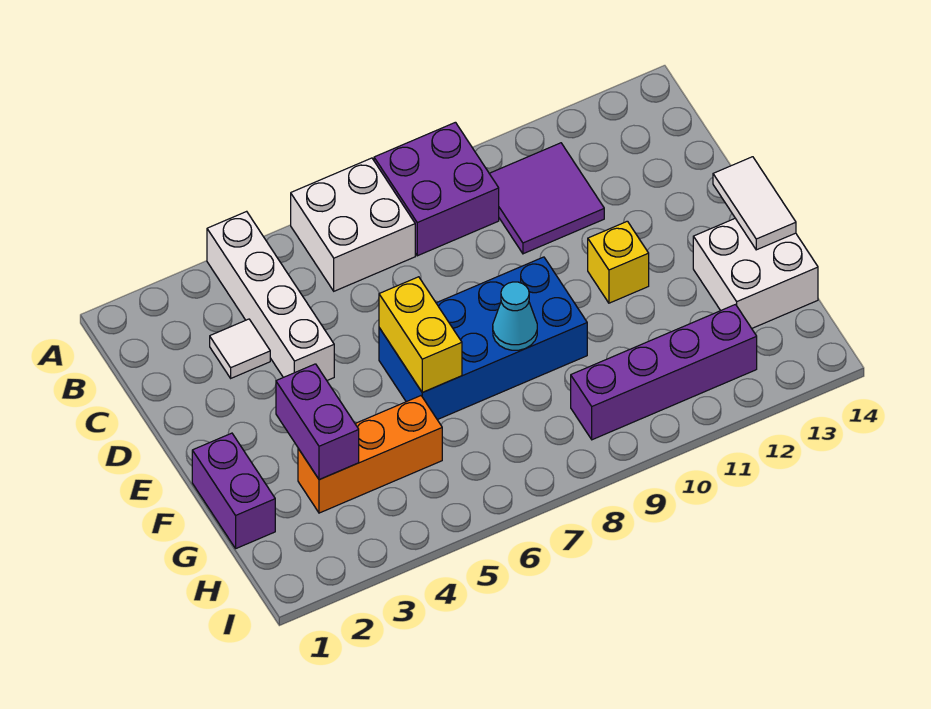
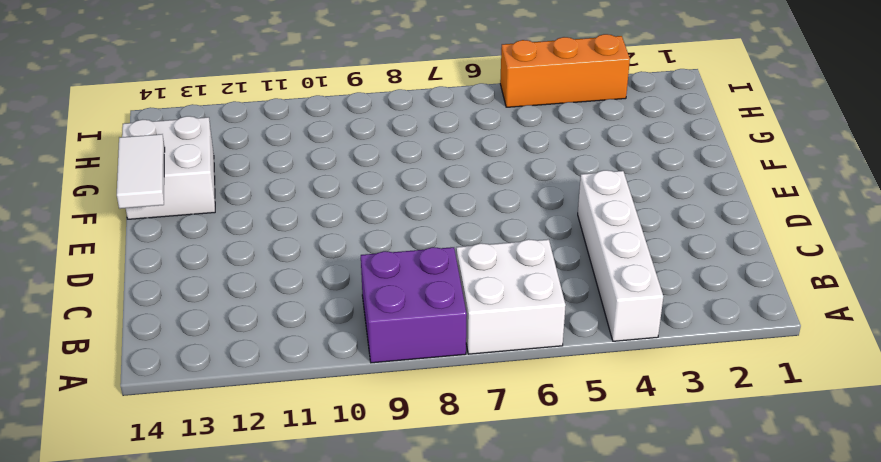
orange brick I3:I5 level 1 -> orange brick G3:G5 level 1
none -> purple tile B10:C11 level 1
none -> white tile C3 level 1
none -> blue brick E6:F9 level 1

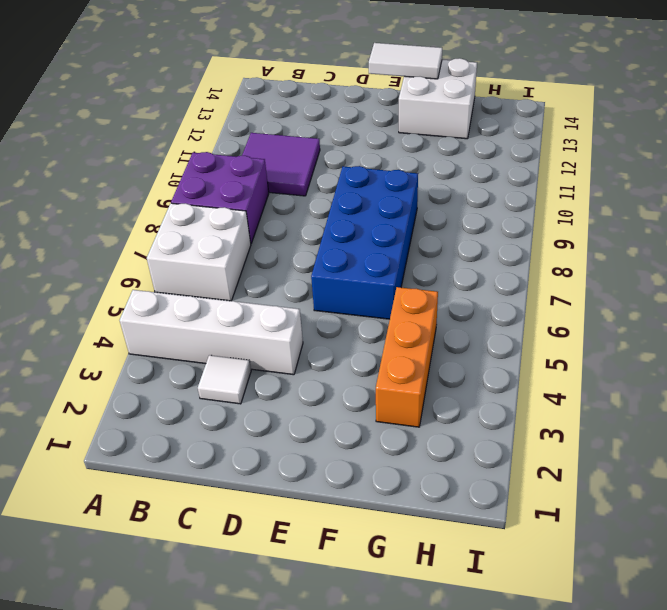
none -> yellow brick E11 level 1
none -> purple brick F1:G1 level 1
none -> purple brick H9:H12 level 1

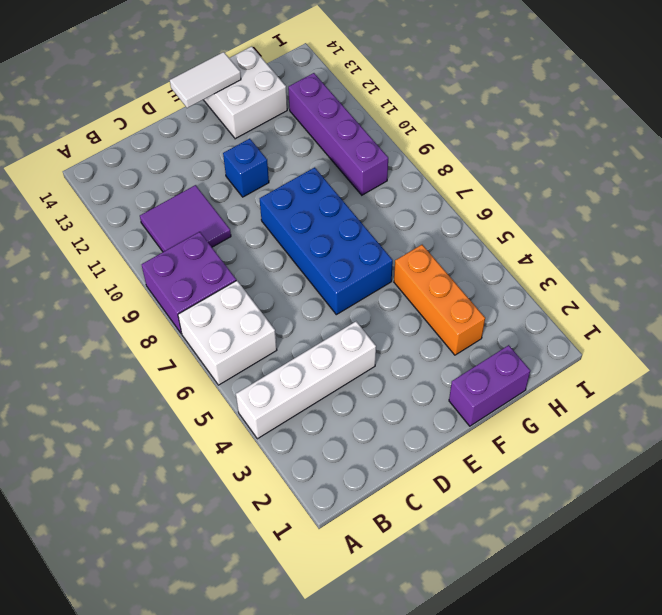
blue brick E11 level 1 -> yellow brick E11 level 1
none -> white tile C3 level 1
none -> yellow brick E6:F6 level 2
none -> purple brick F3:G3 level 2

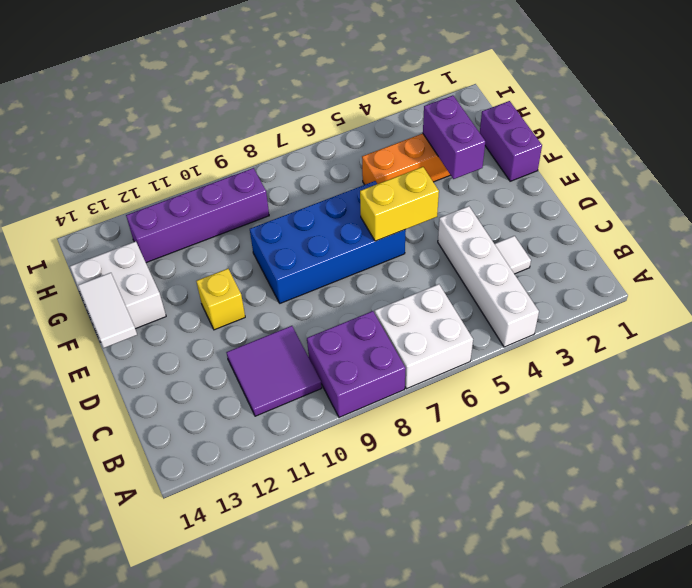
yellow brick E5:E6 level 2 -> yellow brick E6:F6 level 2
none -> cyan cone F8 level 2

